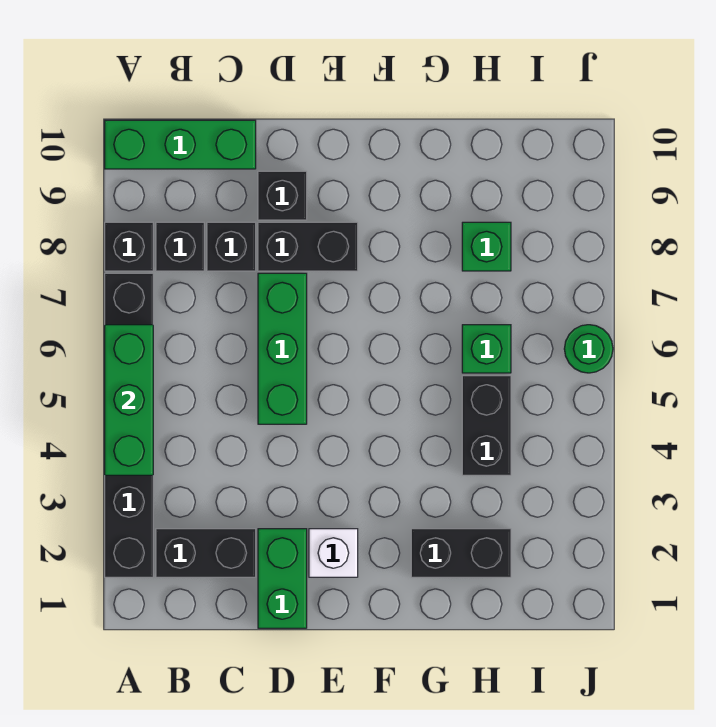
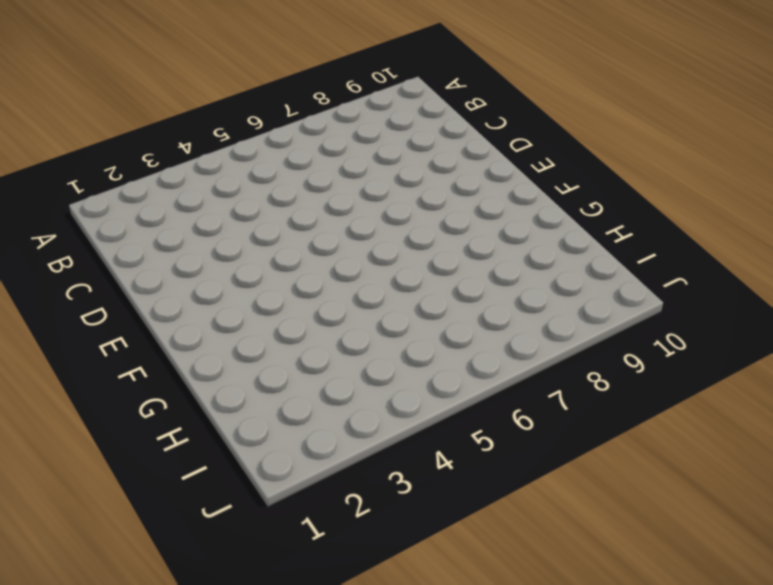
none -> black brick A2:A7 level 1
none -> black brick A8 level 1
none -> green brick A10:C10 level 1

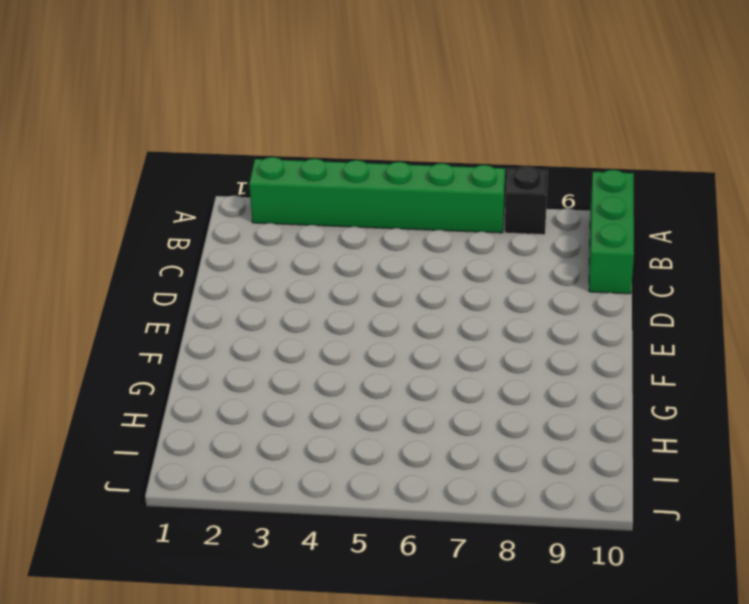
green brick A2:A7 level 1 -> black brick A2:A7 level 1
none -> black brick B2:C2 level 1
none -> black brick B8 level 1
none -> black brick C8 level 1

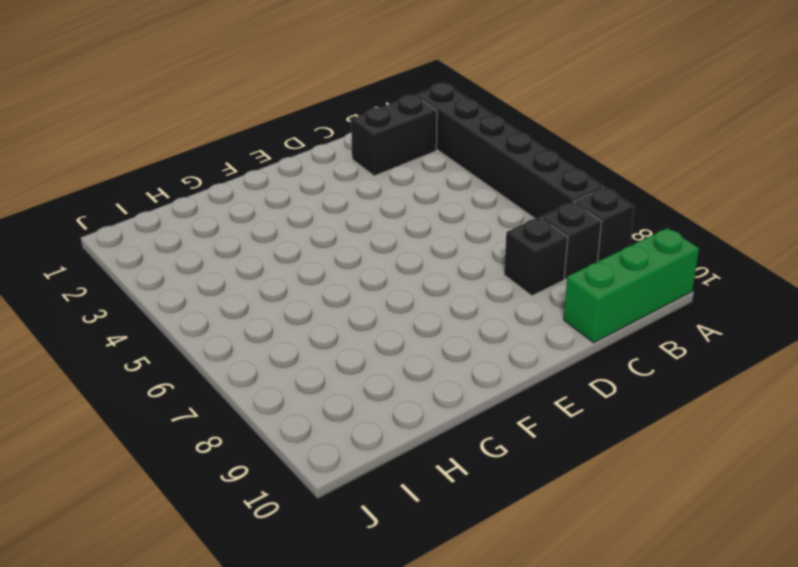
none -> green brick D1:D2 level 1
none -> green brick D5:D7 level 1
none -> black brick D8:E8 level 1

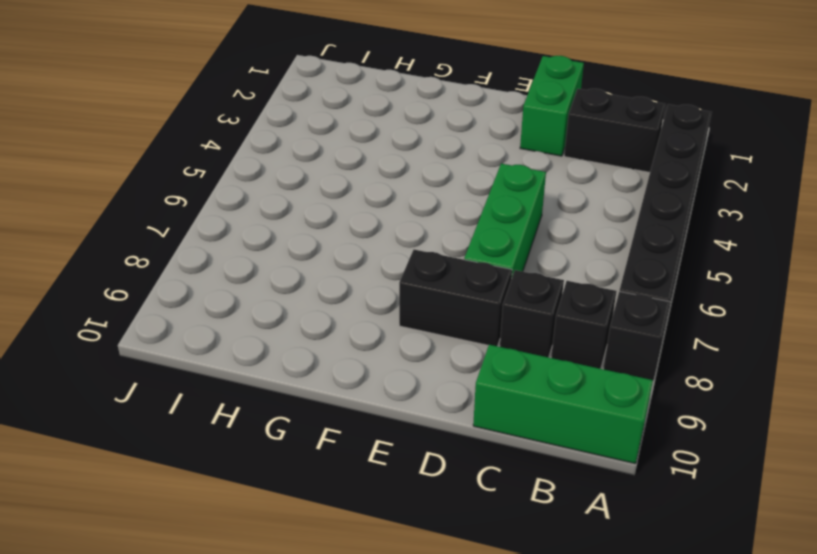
none -> black brick D9 level 1
none -> white brick E2 level 1
none -> black brick G2:H2 level 1

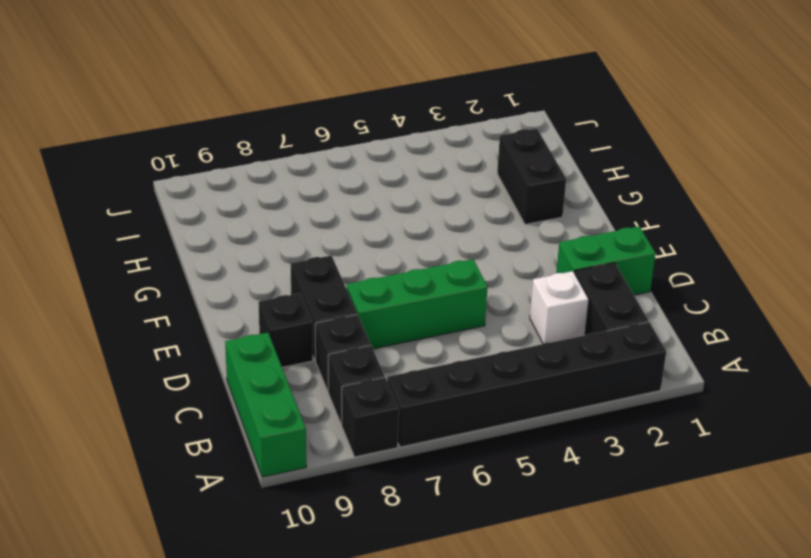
white brick C3 level 1 -> white brick E2 level 1
none -> black brick H4:H5 level 1
none -> green brick H6 level 1
none -> green brick H8 level 1

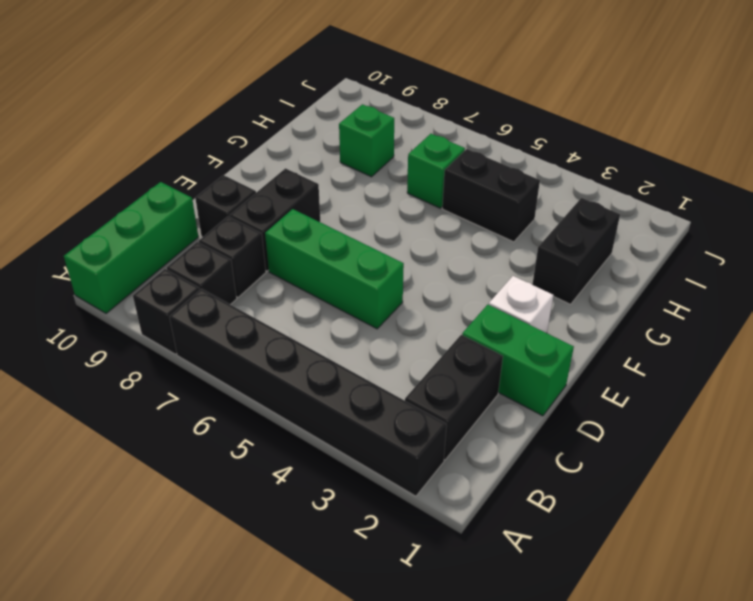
none -> green round brick J6 level 1
none -> green brick A4:A6 level 2

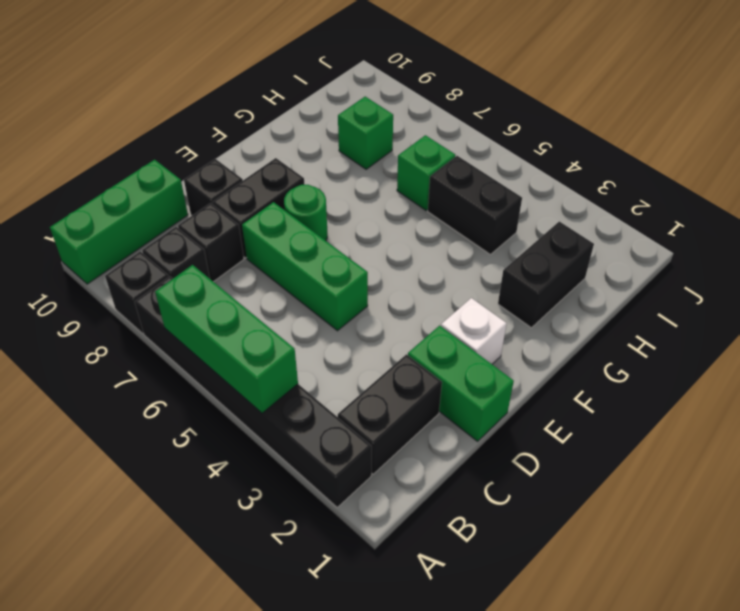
green round brick E7 level 1 -> green round brick J6 level 1

